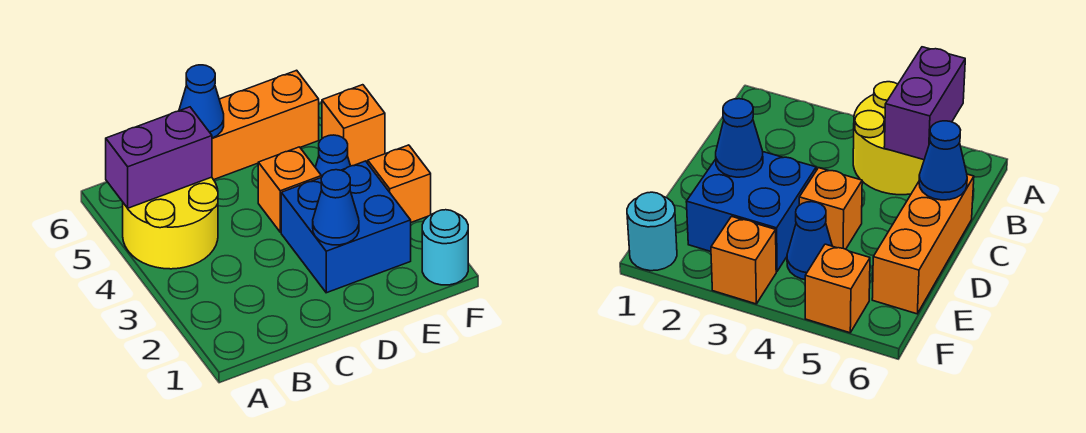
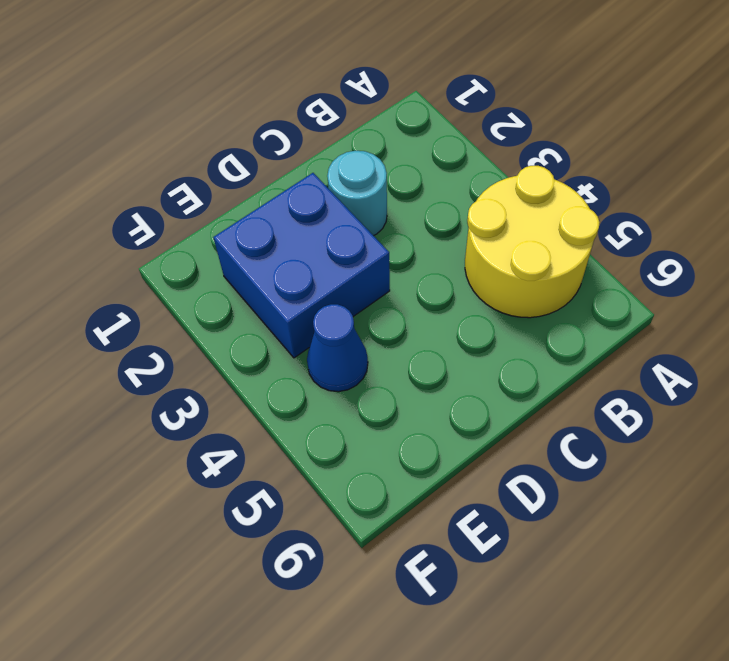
cyan round brick C2 level 1 -> cyan round brick F1 level 1
none -> orange brick C6:E6 level 1
none -> orange brick D4 level 1

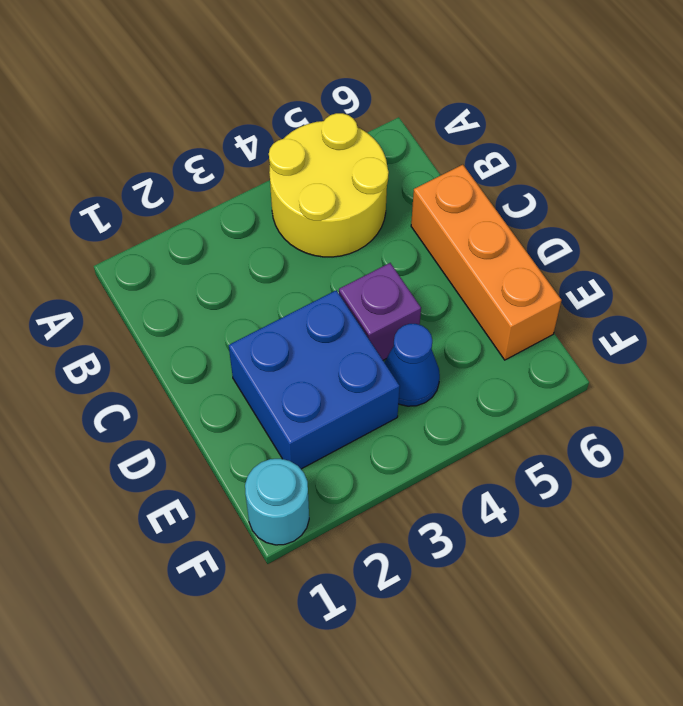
purple brick D4 level 1 -> orange brick D4 level 1
none -> orange brick F3 level 1
none -> orange brick F5 level 1

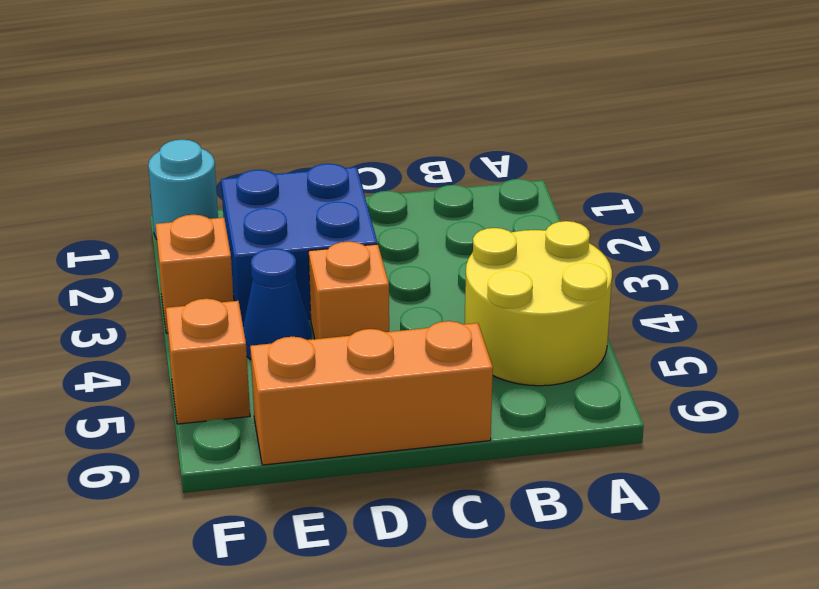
none -> purple brick A5:B5 level 2
none -> blue cone C6 level 2

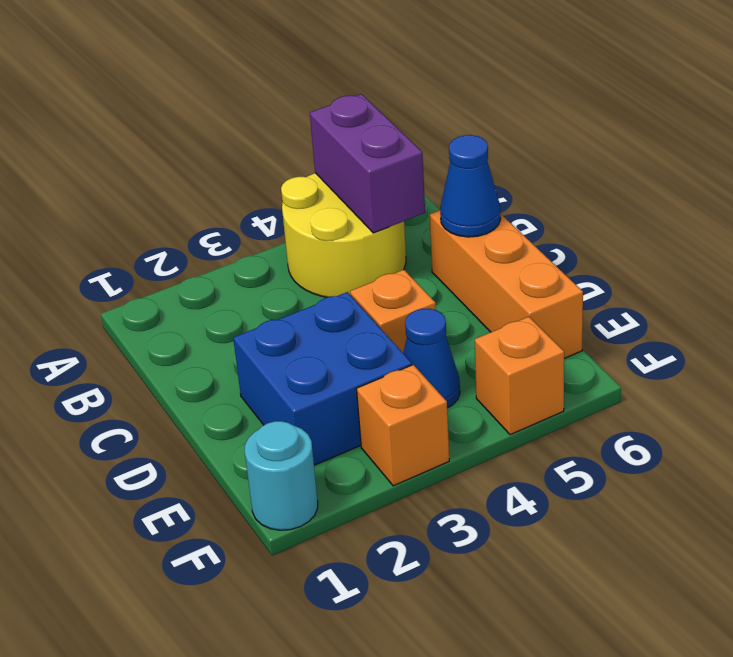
none -> blue cone D2 level 2

